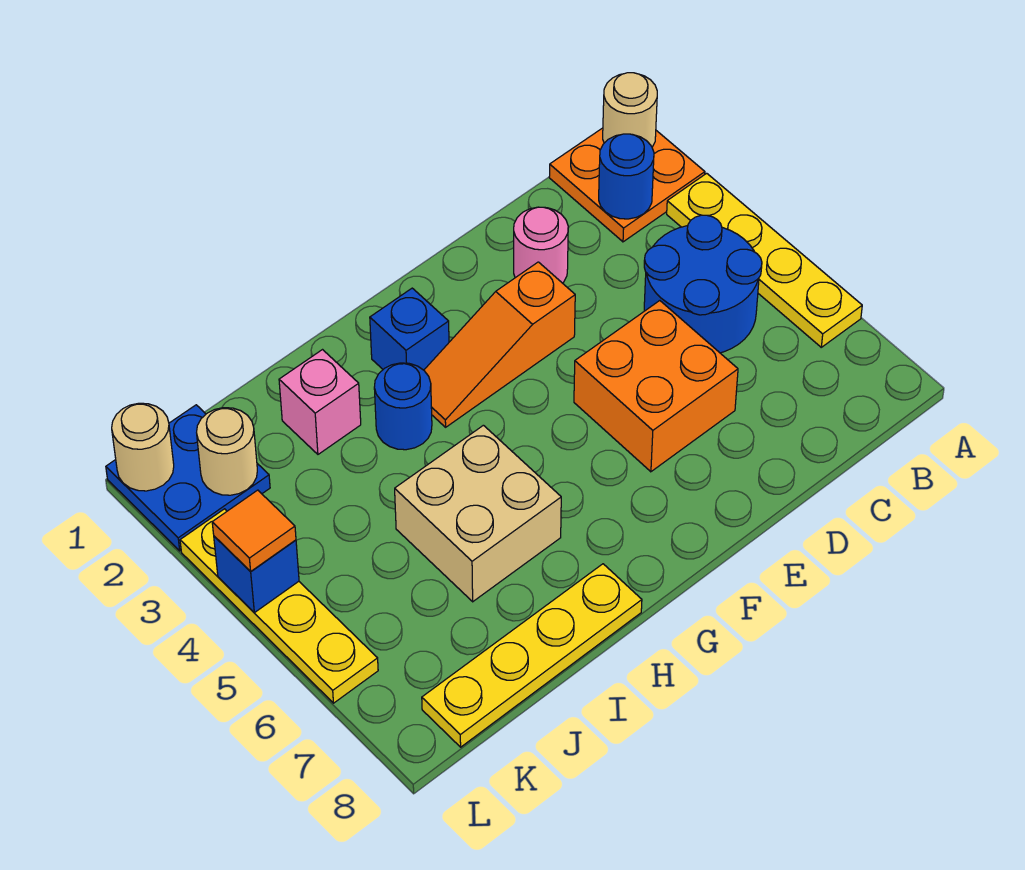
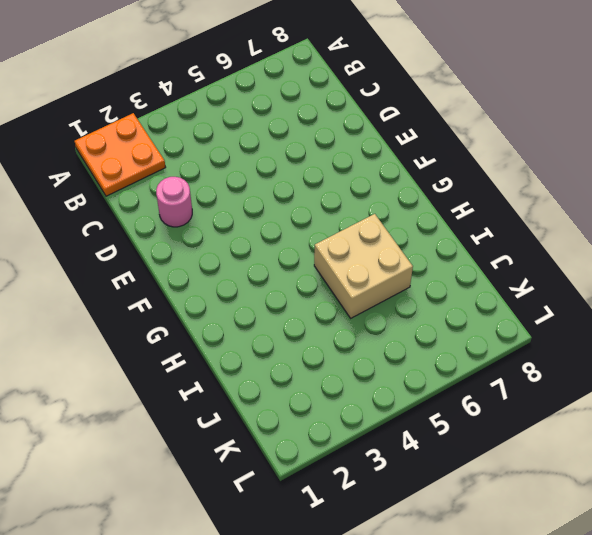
none -> yellow plate A3:A6 level 1
none -> blue round brick B4:C5 level 1
none -> orange brick D5:E6 level 1

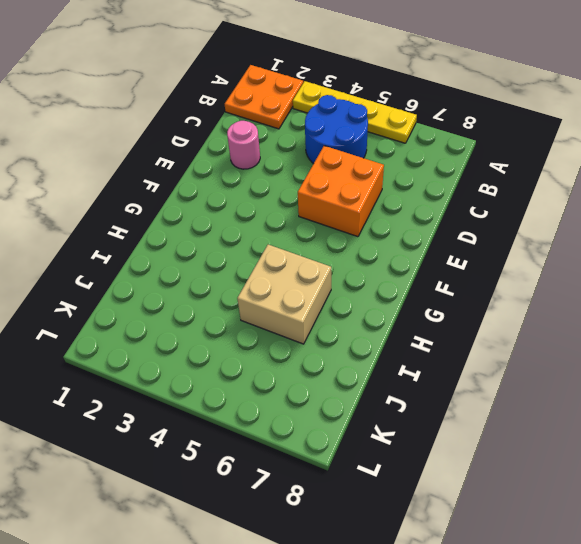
none -> orange slope E3:G3 level 1 top E
none -> blue brick G2 level 1
none -> blue round brick H3 level 1

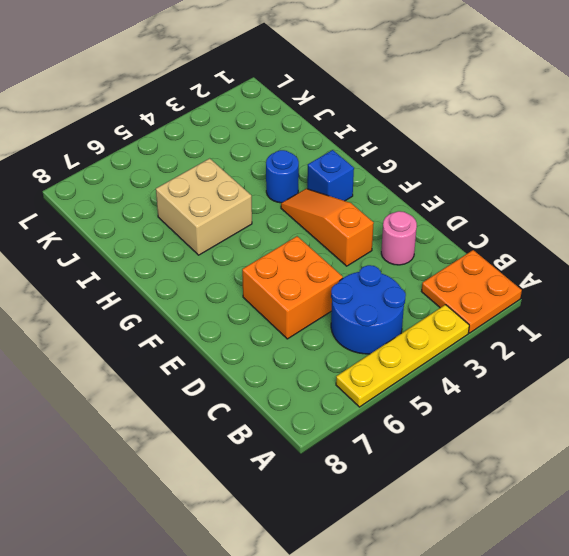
none -> yellow plate H8:K8 level 1
none -> pink brick I2 level 1
none -> blue plate K1:L2 level 1

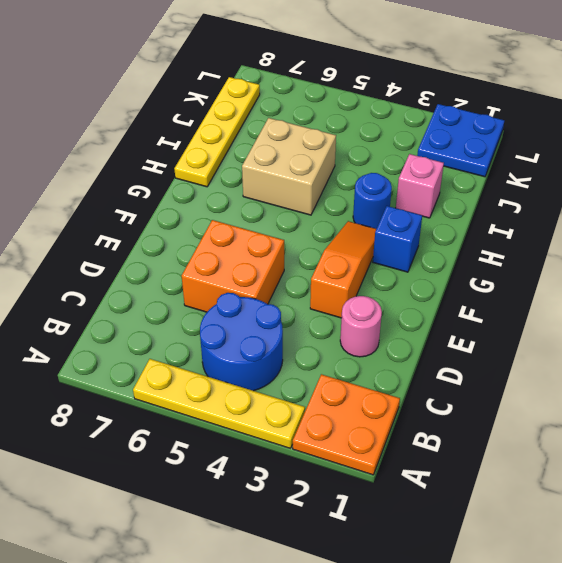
none -> yellow plate L3:L6 level 1
none -> tan round brick A1 level 2
none -> blue round brick B2 level 2

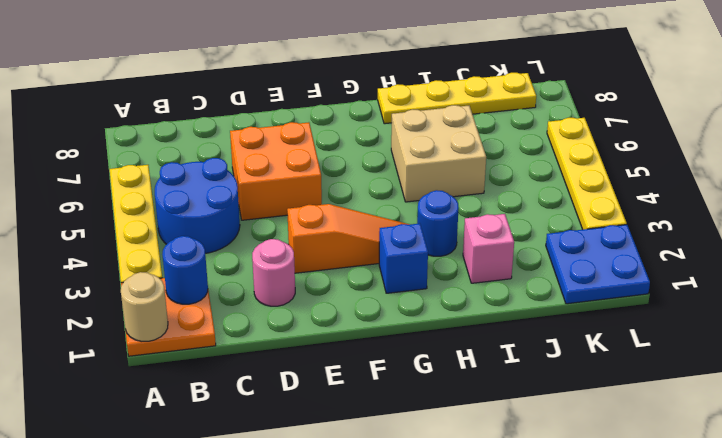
none -> tan round brick K2 level 2
none -> tan round brick L1 level 2
none -> blue brick L4 level 2

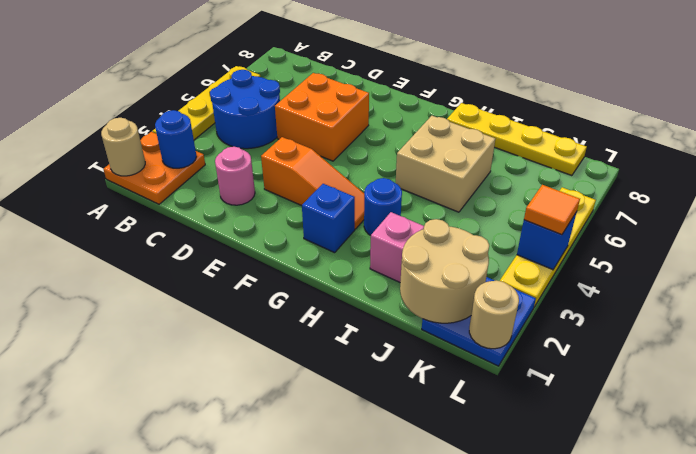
tan round brick J1:K2 level 2 -> tan round brick K2 level 2

